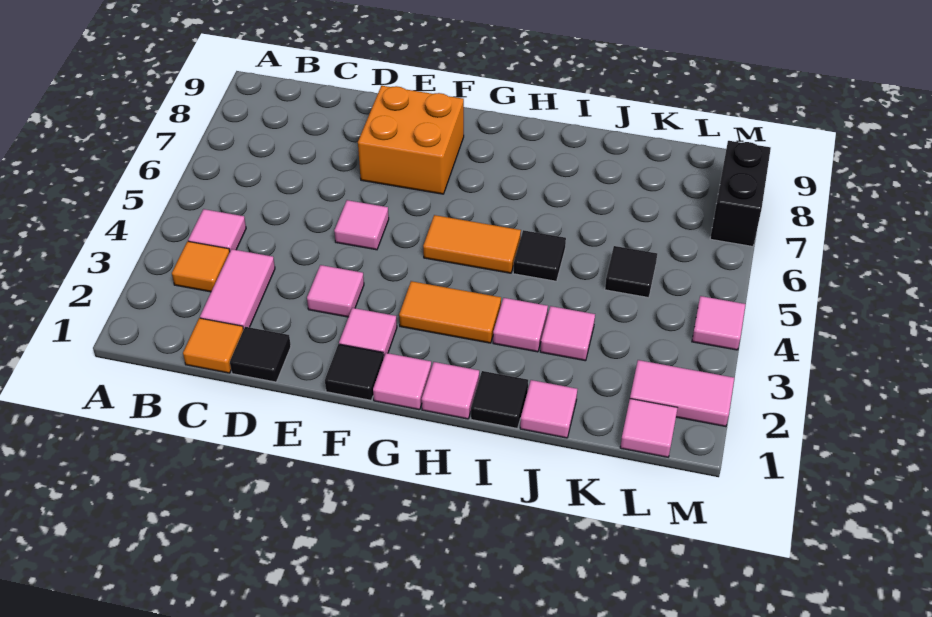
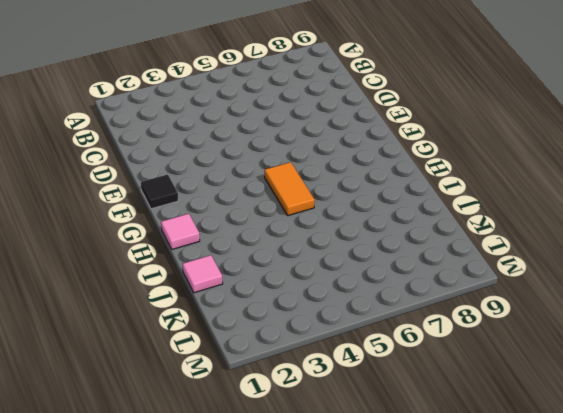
none -> orange tile B3 level 1
none -> pink tile B4 level 1
none -> orange tile C1 level 1

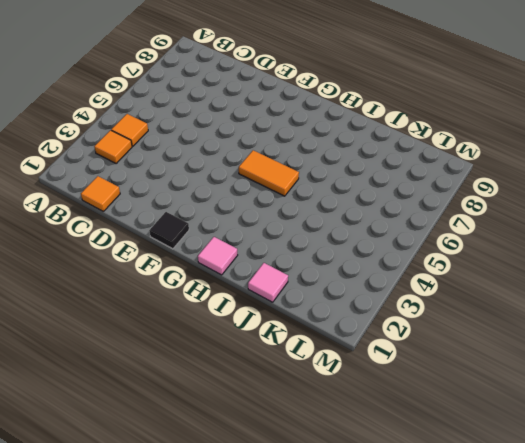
orange tile B4 level 1 -> pink tile B4 level 1
none -> pink tile C2:C3 level 1
none -> black tile D1 level 1
none -> pink tile E3 level 1

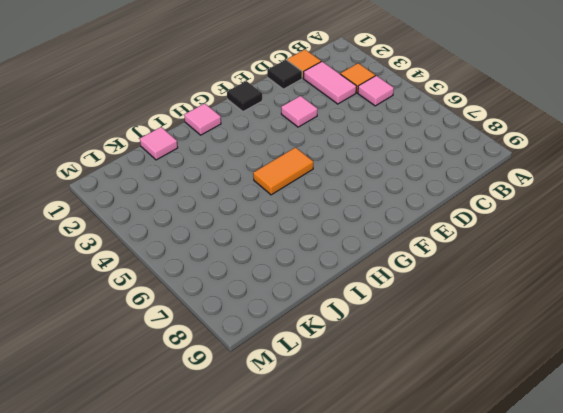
none -> pink tile E5 level 1
none -> orange brick E7:F8 level 1
none -> pink tile F2 level 1

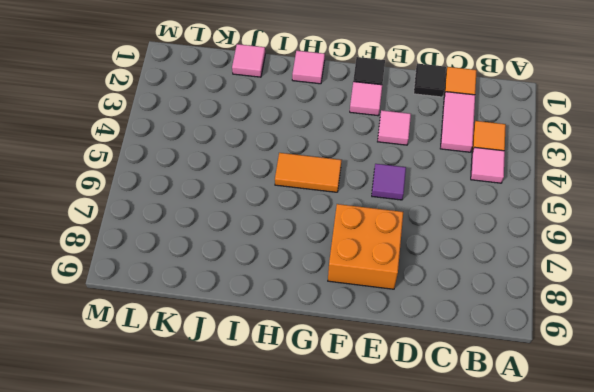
purple tile E5 level 1 -> pink tile E5 level 1
none -> pink tile G1 level 1
none -> orange tile G3:H3 level 1
none -> black tile I1 level 1

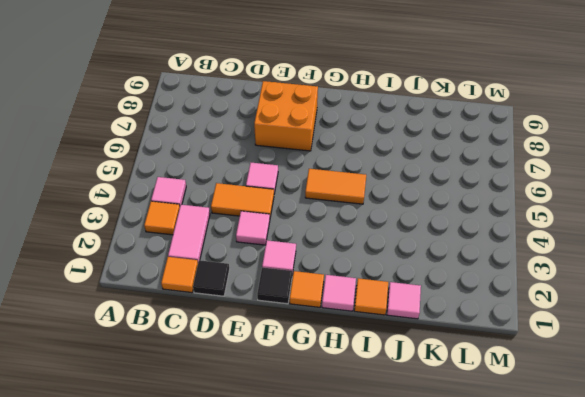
orange tile D4:E4 level 1 -> orange tile G3:H3 level 1
orange tile G1 level 1 -> pink tile G1 level 1
orange tile I1 level 1 -> black tile I1 level 1
none -> pink tile I3 level 1
none -> black tile I5 level 1
none -> pink tile J3 level 1

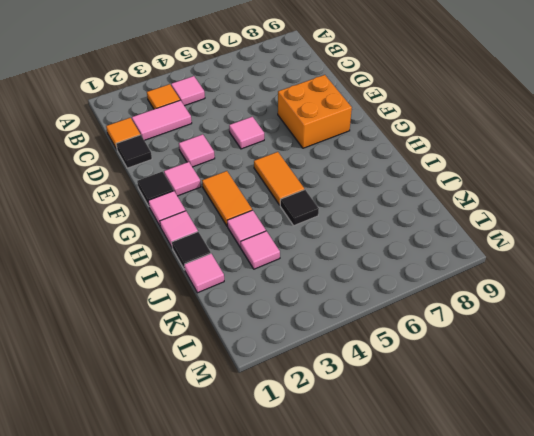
none -> black tile K5 level 1
none -> pink tile L1 level 1
none -> pink tile L2:M2 level 1

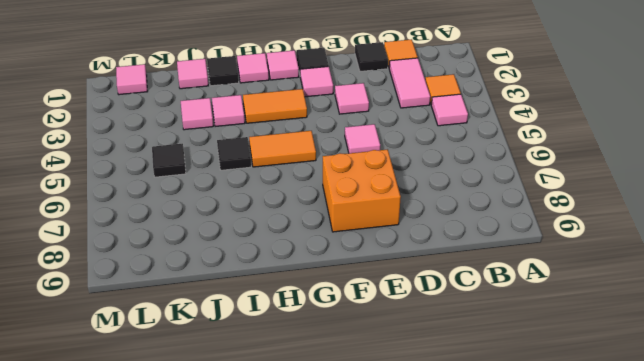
none -> pink tile L2:M2 level 1
none -> pink tile M4 level 1
none -> black brick M7:M8 level 1

